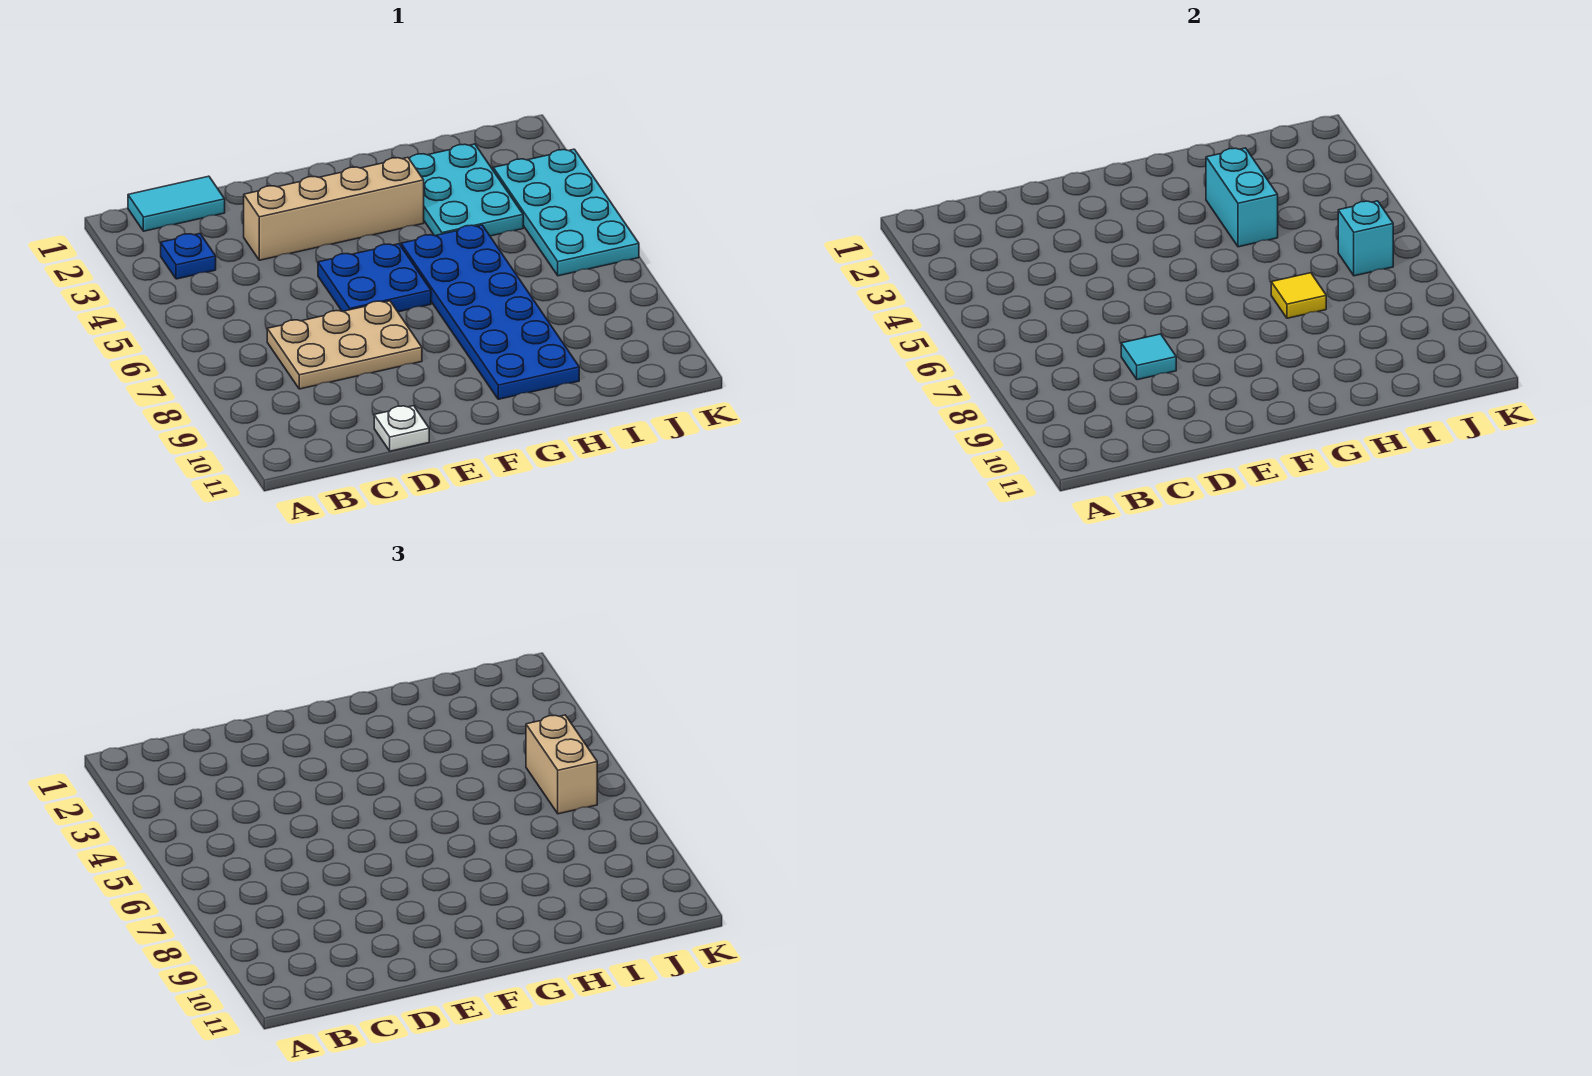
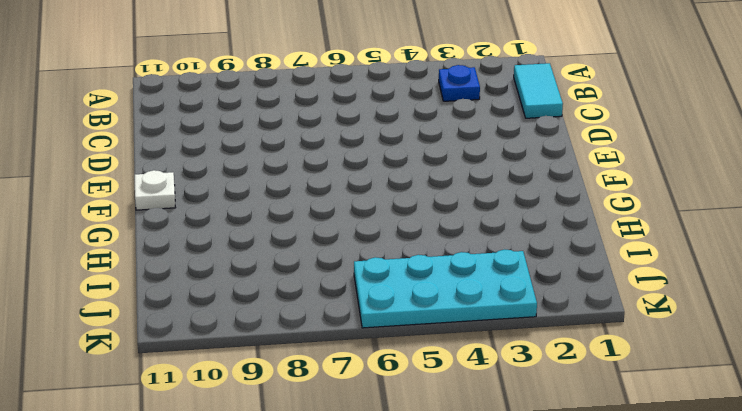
white plate F11 level 1 -> white plate D11 level 1
none -> tan plate C7:E8 level 1
none -> tan brick D3:G3 level 1
none -> blue plate E5:F6 level 1

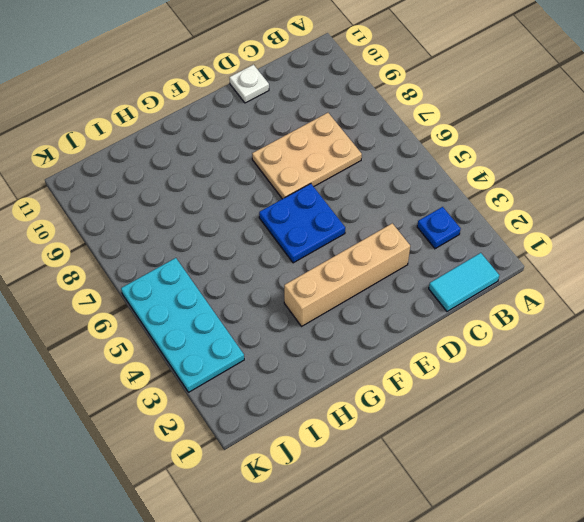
none -> blue plate G5:H10 level 1
none -> cyan plate H2:I4 level 1
none -> cyan tile D8 level 2

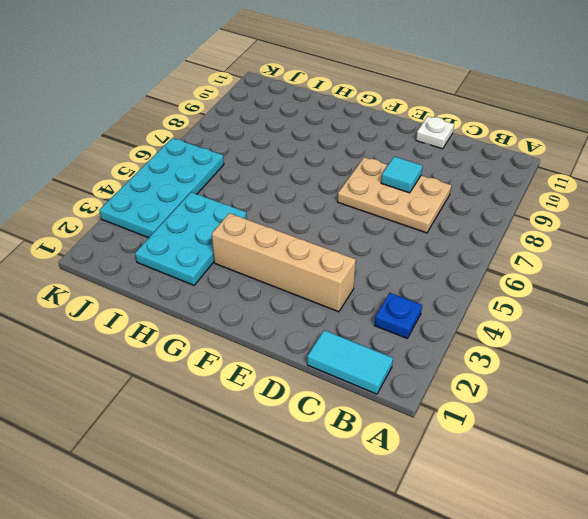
none -> blue plate E5:F6 level 1
none -> blue plate G5:H10 level 1
none -> cyan brick H3:H4 level 2

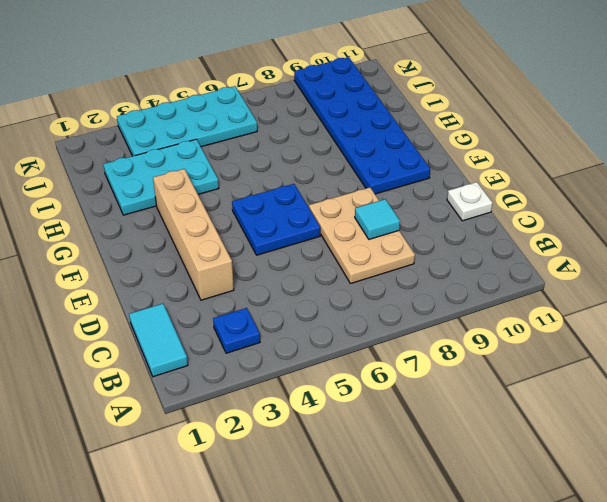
blue plate F9:K10 level 1 -> blue plate G5:H10 level 1
none -> cyan brick H3:H4 level 2
none -> yellow tile H7 level 2
none -> cyan brick J6 level 2

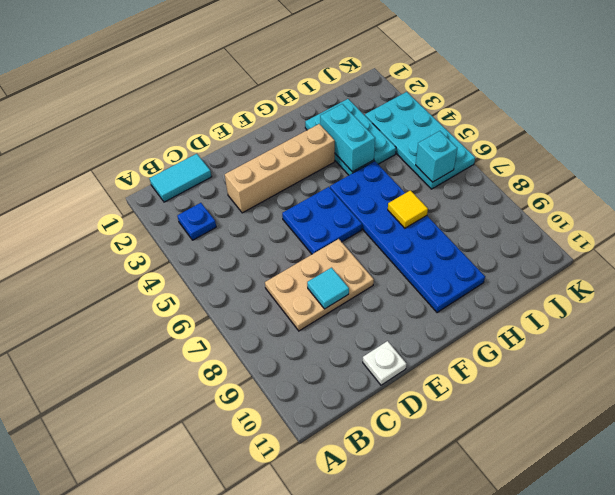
none -> tan brick J5:J6 level 3

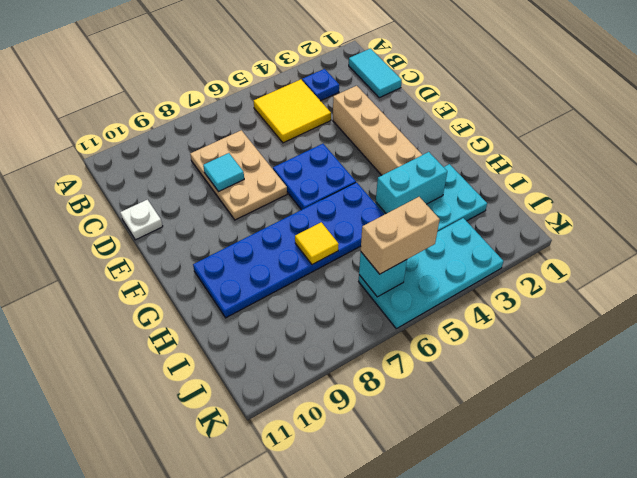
yellow tile B4:C5 level 1 -> none

